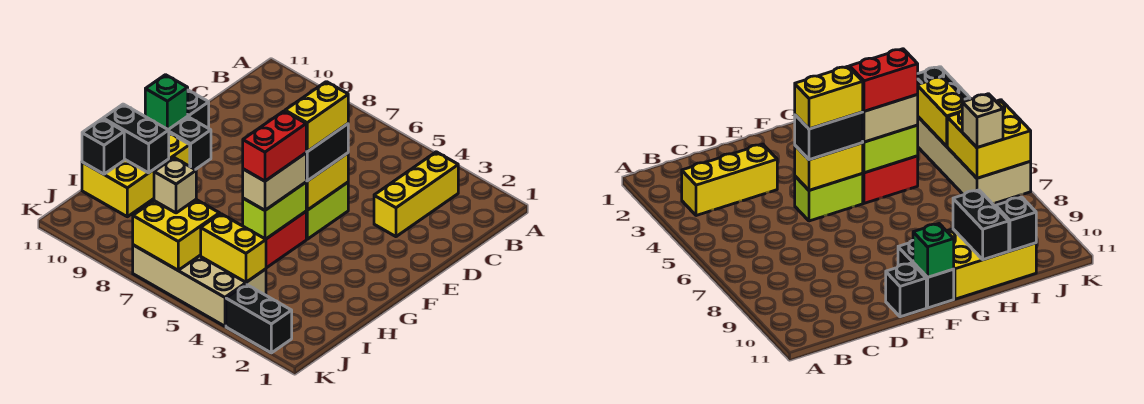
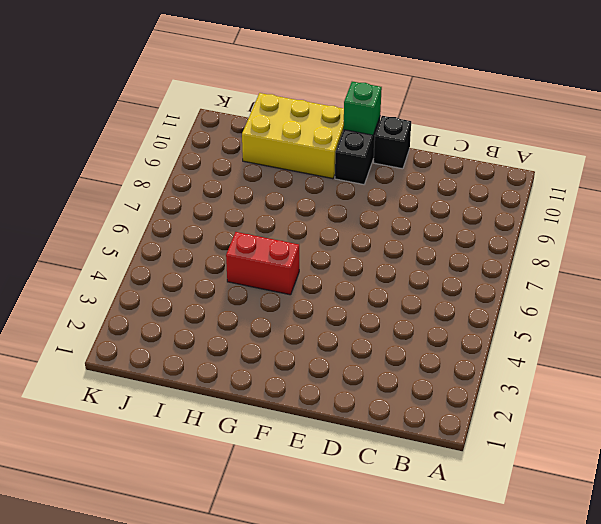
none -> yellow brick B3:D3 level 1
none -> lime brick E5:F5 level 1
none -> tan brick J4:K7 level 1

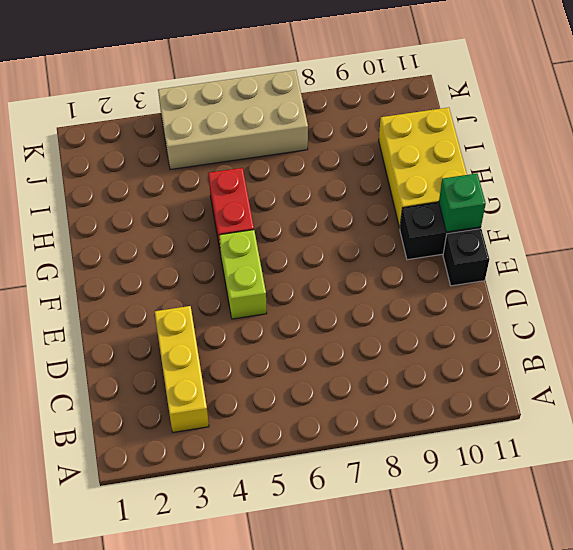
none -> black brick K2:K3 level 1
none -> yellow brick E5:F5 level 2
none -> lime brick G5:H5 level 2

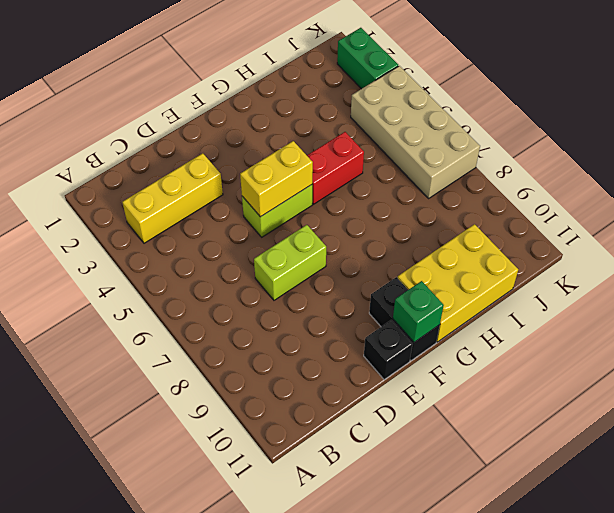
lime brick D7:E7 level 1 -> lime brick G5:H5 level 2
green brick K2:K3 level 1 -> black brick K2:K3 level 1
none -> black brick H10:H11 level 2
none -> black brick I11 level 2
none -> yellow brick J4:J5 level 2

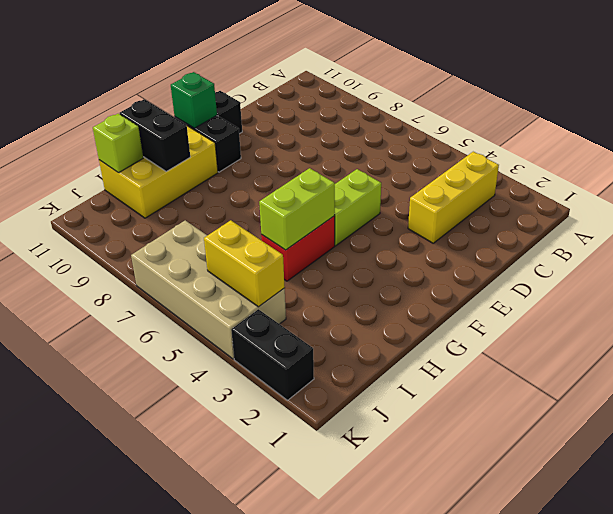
lime brick I11 level 2 -> black brick I11 level 2
none -> yellow brick E5:F5 level 2
none -> yellow brick J6:K7 level 2
none -> black brick E5:F5 level 3

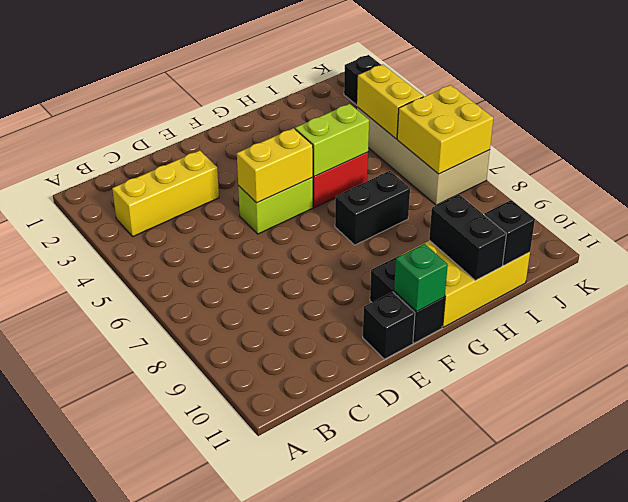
black brick G7:H7 level 1 -> black brick E5:F5 level 3
none -> tan brick G5:H5 level 3
none -> tan brick J7 level 3
none -> yellow brick E5:F5 level 4

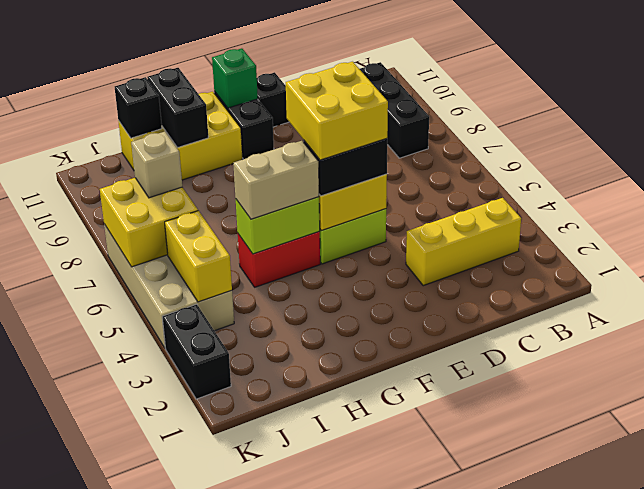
black brick B8:B10 level 1 -> none
yellow brick E5:F6 level 4 -> yellow brick E5:F5 level 4
none -> red brick G5:H5 level 4

